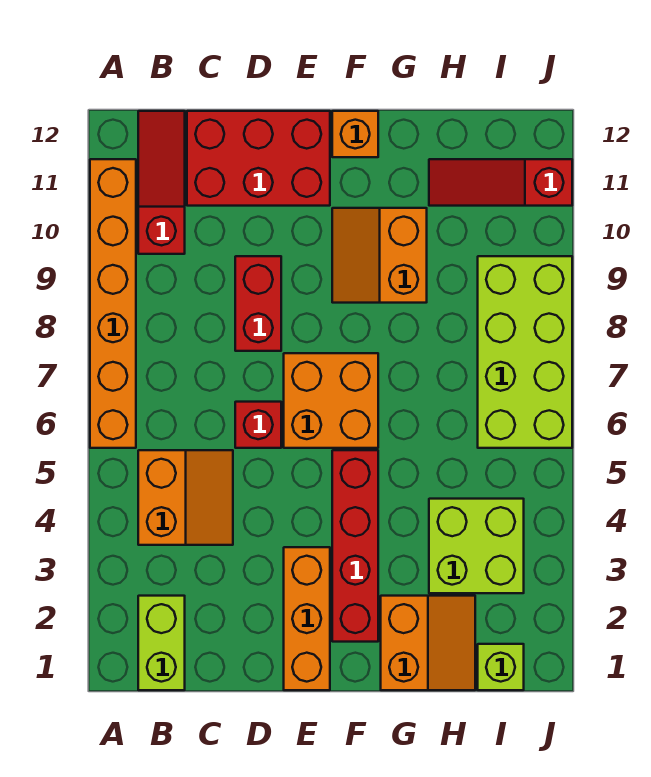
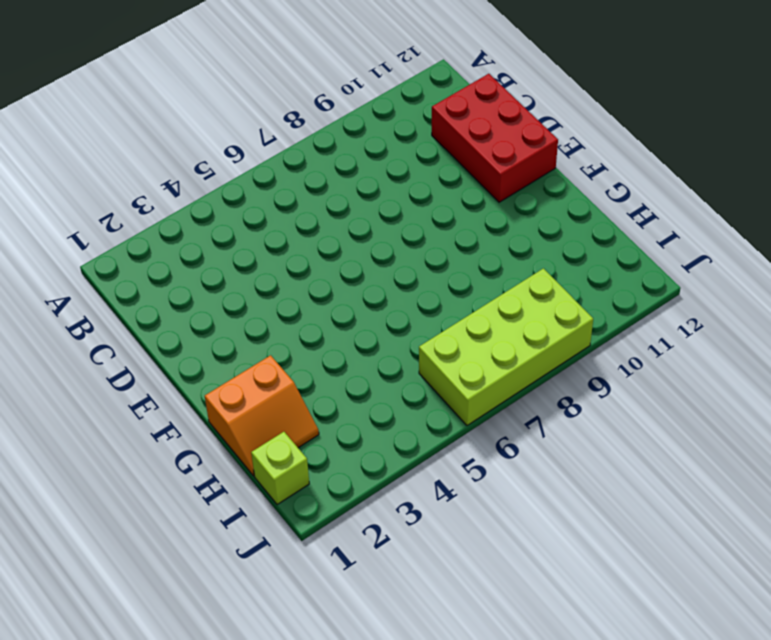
none -> orange brick A6:A11 level 1
none -> lime brick B1:B2 level 1
none -> orange slope B4:C5 level 1 top B

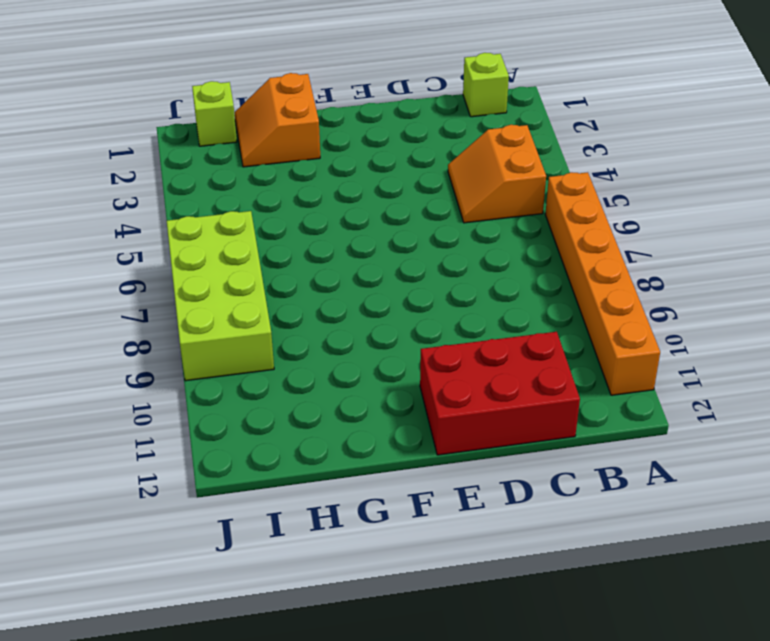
lime brick B1 level 1 -> lime brick B1:B2 level 1
none -> red slope B10:B12 level 1 top 10
none -> red brick D6 level 1
none -> red brick D8:D9 level 1

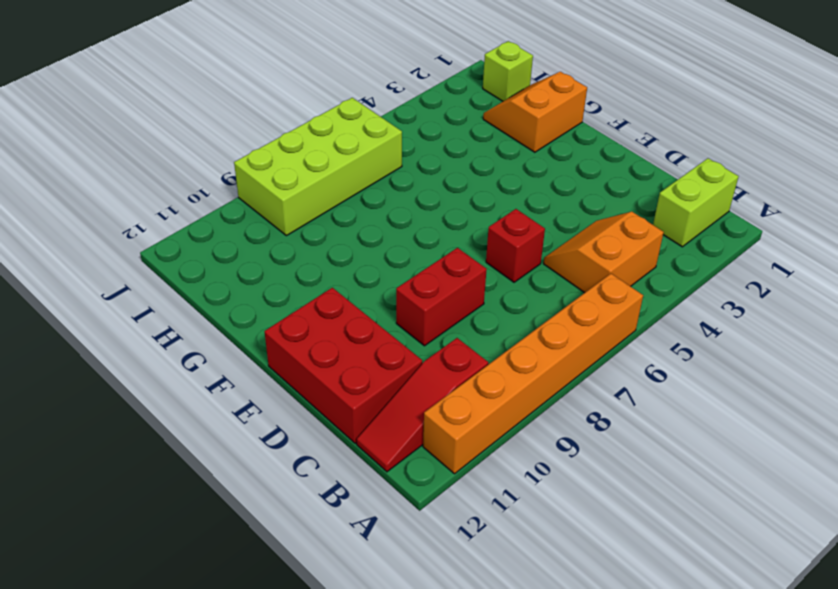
none -> orange brick E1:E3 level 1
none -> orange brick E6:F7 level 1
none -> red brick F2:F5 level 1

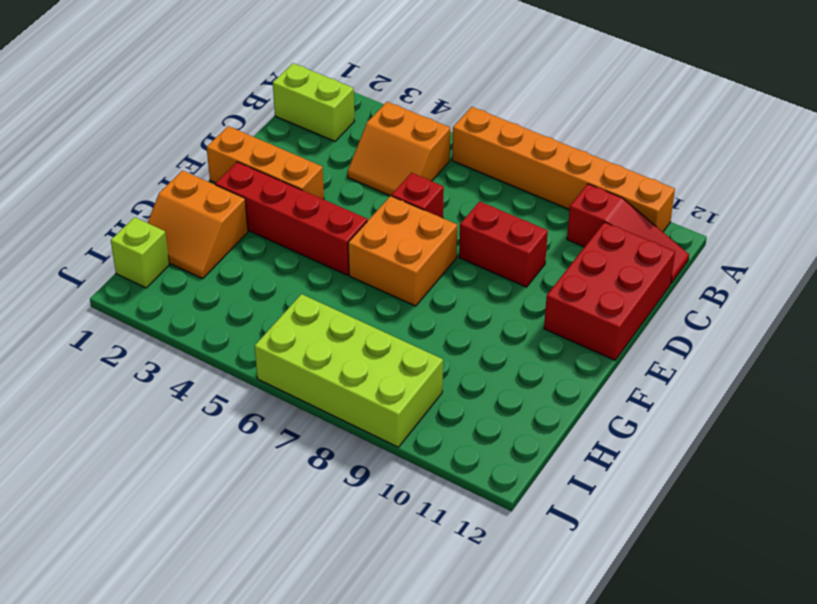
none -> orange slope F9:G10 level 1 top G
none -> orange brick F12 level 1
none -> lime brick H3:I4 level 1

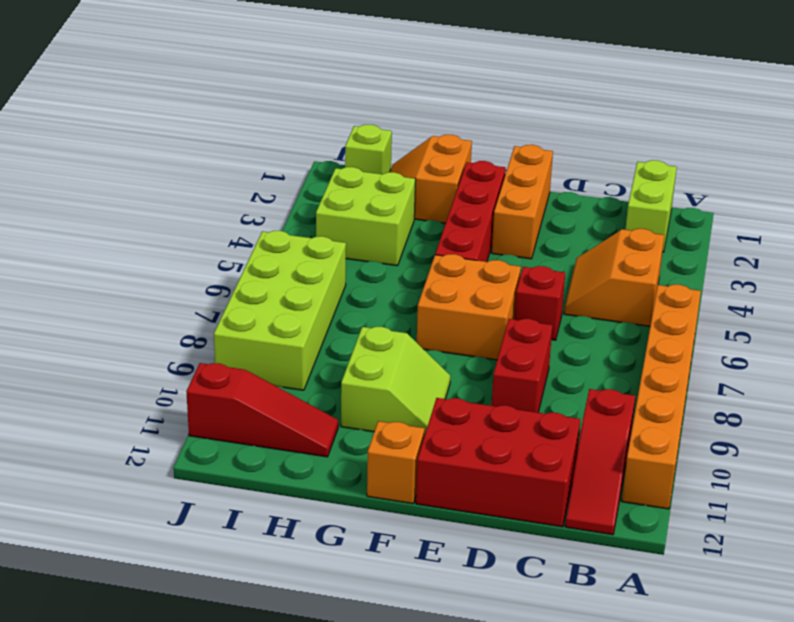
lime slope F9:G10 level 1 top G -> orange slope F9:G10 level 1 top G

